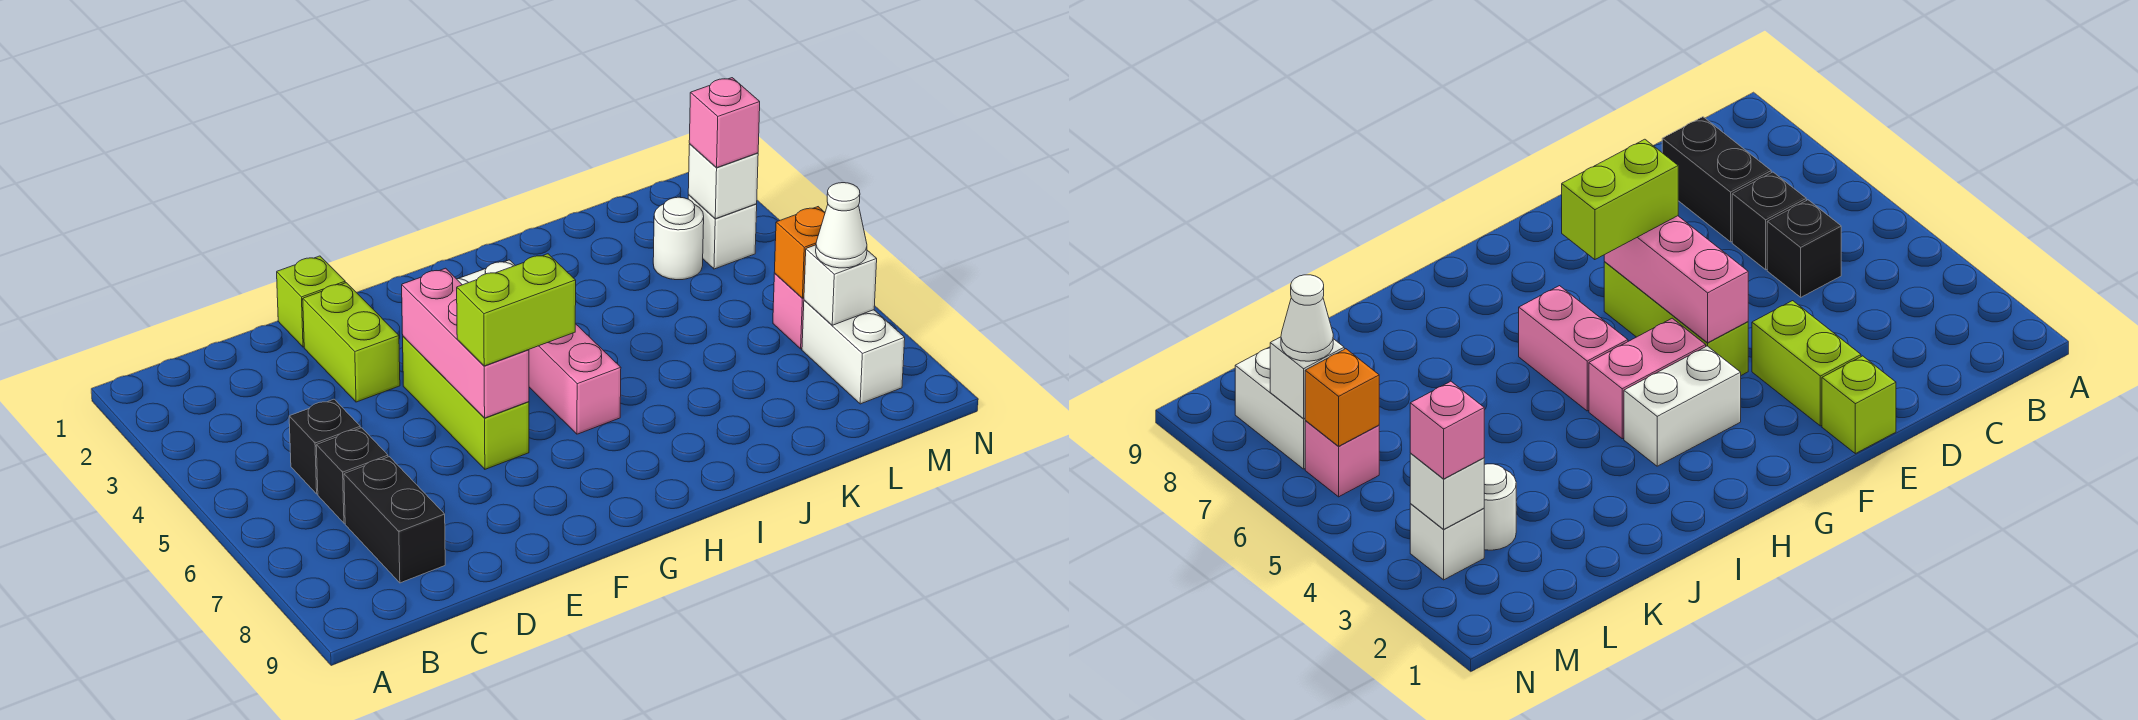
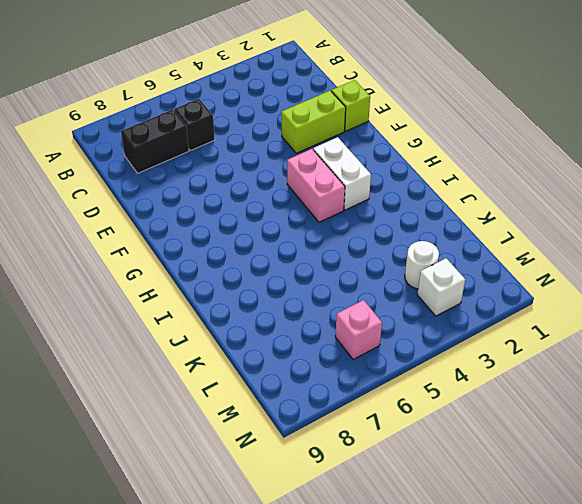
none -> black brick C5 level 1
none -> lime brick F4:F6 level 1
none -> pink brick H5:H6 level 1

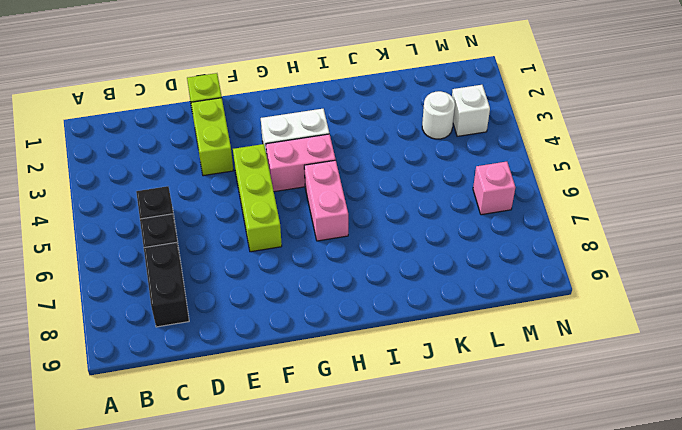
none -> white brick M7:M8 level 1
none -> pink brick F4:F6 level 2
none -> white brick M3 level 2

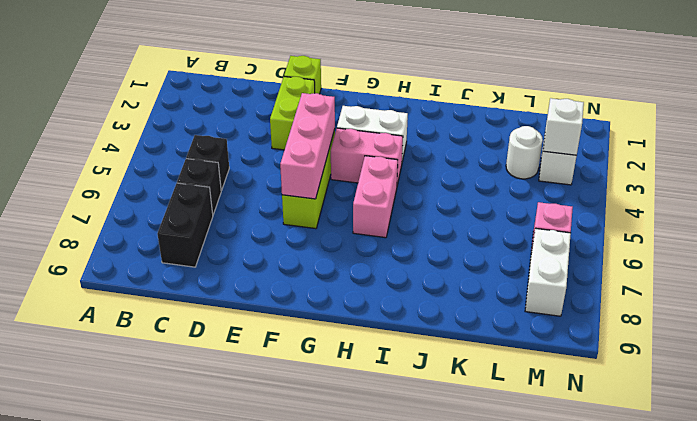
none -> orange brick M6 level 2
none -> white brick M7 level 2
none -> lime brick F6:G6 level 3

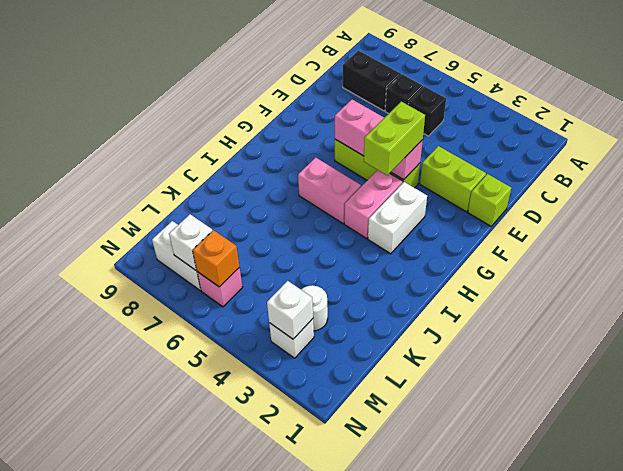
lime brick F4:G4 level 3 -> lime brick F6:G6 level 3
none -> pink brick M3 level 3
none -> white cone M7 level 3

